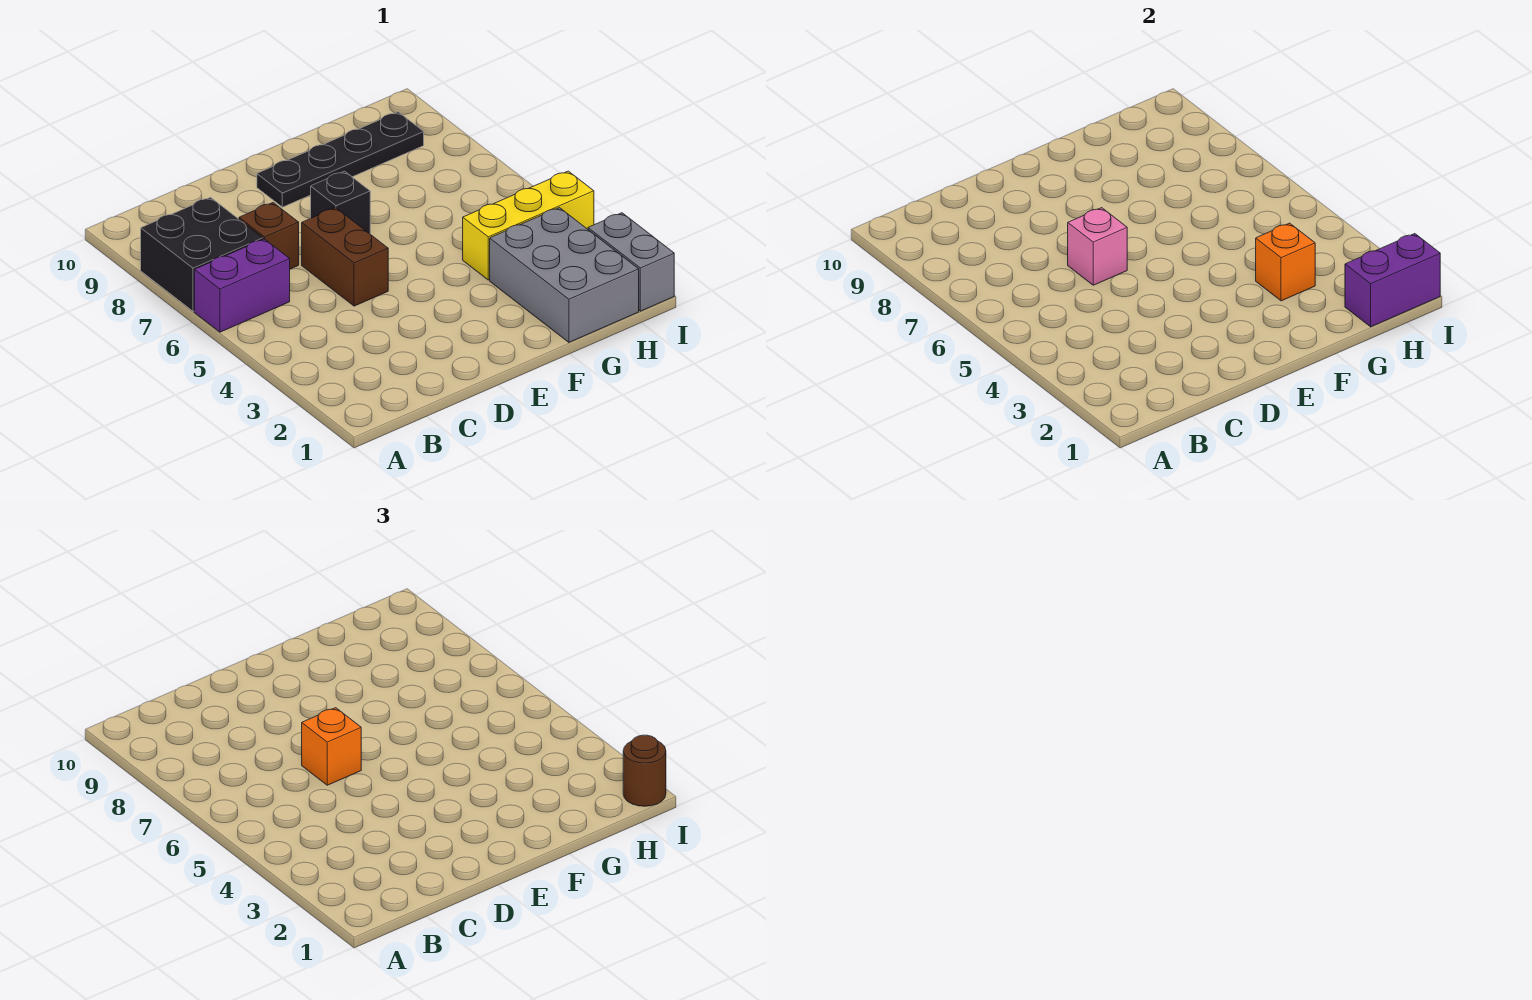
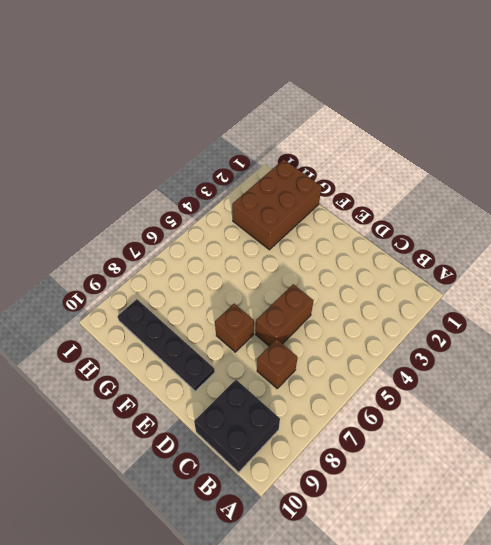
black brick B9:C10 level 1 -> black brick A7:B8 level 1
brown brick E7 level 1 -> black brick E7 level 1
brown brick G1:H3 level 1 -> grey brick G1:H3 level 1
none -> purple brick A6:B6 level 1
none -> yellow brick G4:I4 level 1
none -> grey brick I1:I2 level 1

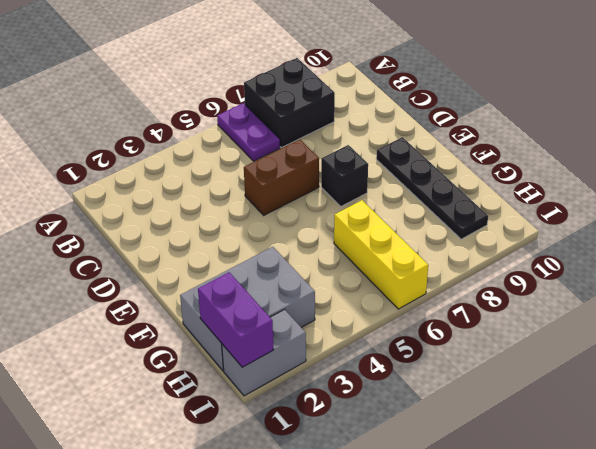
purple plate A6:B6 level 1 -> purple brick A6:B6 level 1
yellow brick G6:I6 level 1 -> yellow brick G4:I4 level 1
none -> brown brick C7 level 1
none -> pink brick D6 level 2
none -> orange brick G3 level 2

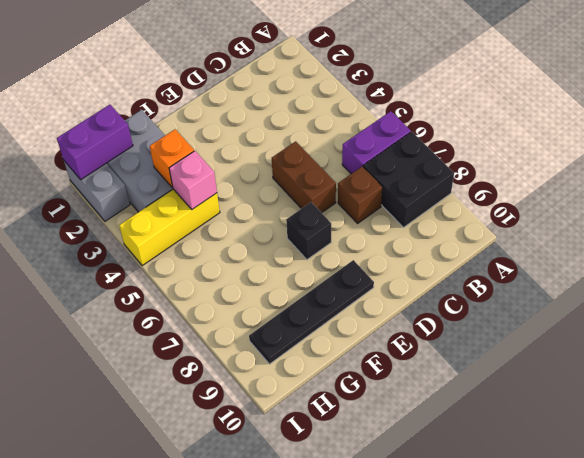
pink brick G4 level 2 -> pink brick D6 level 2
none -> orange brick D6 level 3
none -> brown round brick I1 level 3

